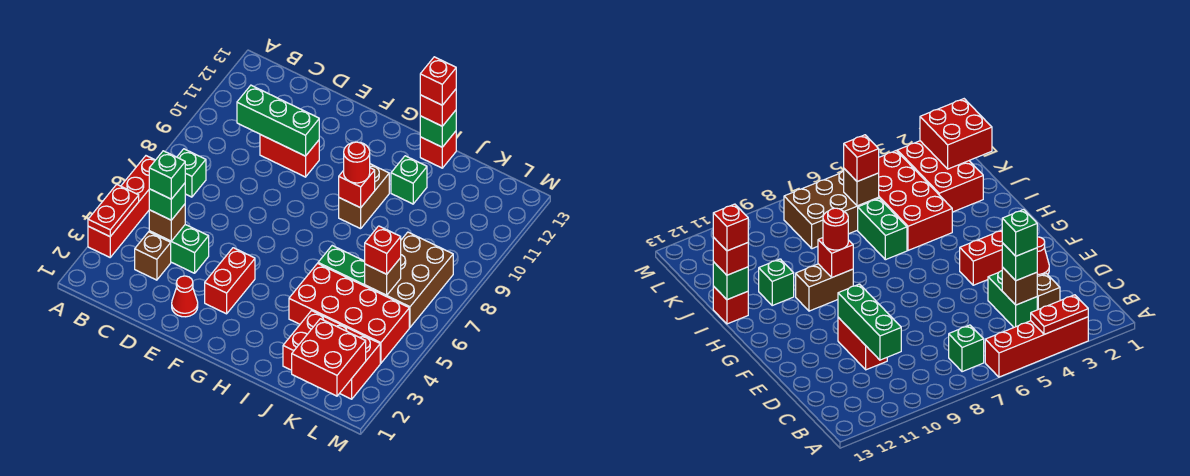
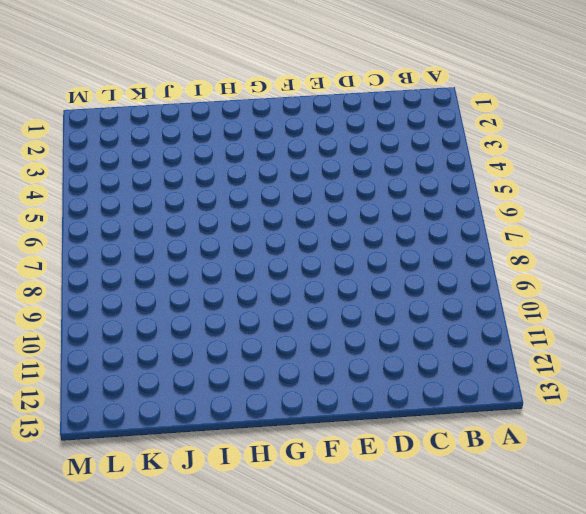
none -> red brick A3:A6 level 1
none -> green brick B7 level 1
none -> brown brick C3 level 1

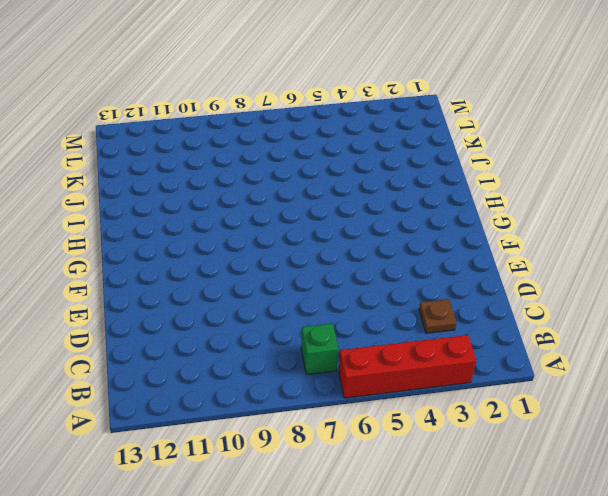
brown plate C3 level 1 -> brown brick C3 level 1
none -> green brick C4:D4 level 1
none -> red brick D10:E10 level 1
none -> red cone E2 level 1

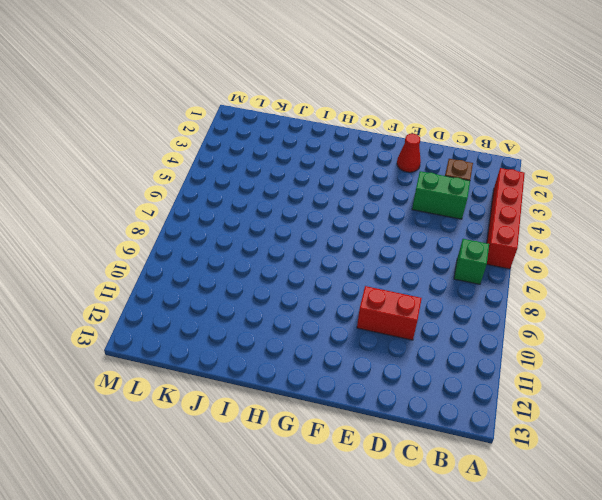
none -> red brick F3:F4 level 1
none -> brown brick H9:H10 level 1
none -> red brick I4:L5 level 1

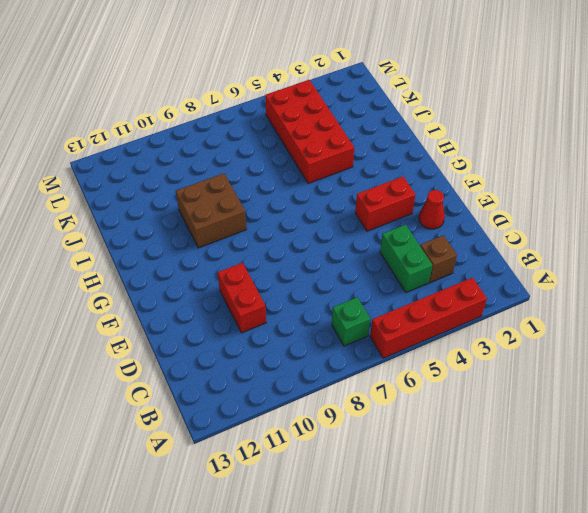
brown brick H9:I10 level 1 -> brown brick H9:H10 level 1
none -> green brick I6:J6 level 1
none -> green brick I11 level 1
none -> red brick I13 level 1

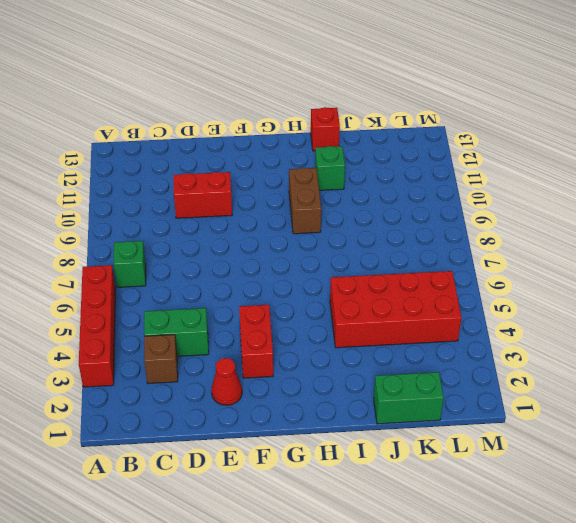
green brick J1:K1 level 1 -> green brick I6:J6 level 1
none -> red brick J2:L3 level 1
none -> brown brick K6:L8 level 1
none -> red plate A3:A4 level 2

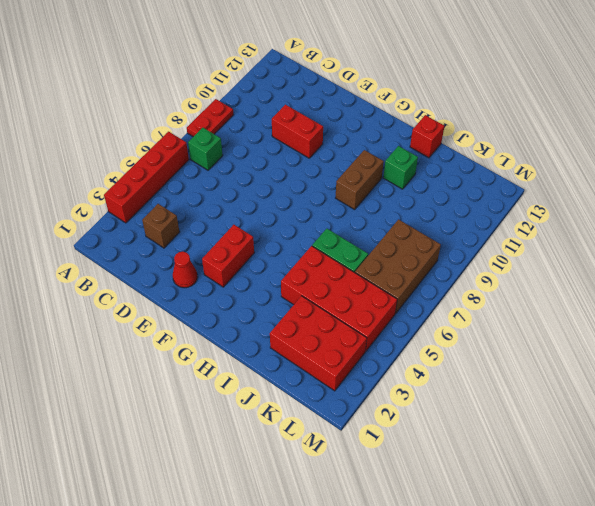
red plate A8:A9 level 1 -> red plate A3:A4 level 2
none -> green brick C4:D4 level 1
none -> brown brick C4 level 2
none -> green brick C10:E10 level 2

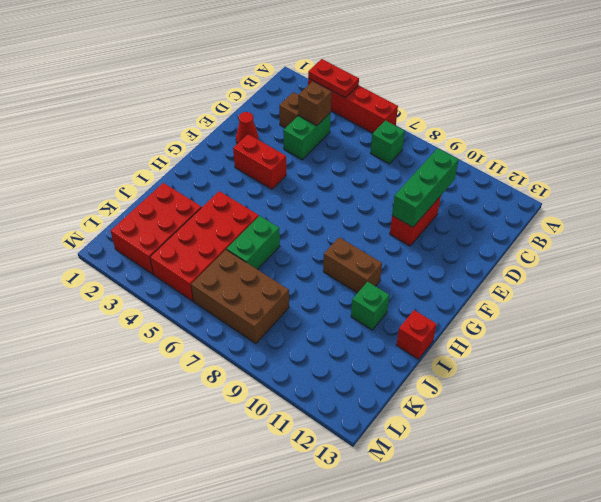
none -> red brick H9 level 2
none -> green brick I13 level 2
none -> red brick K1:L2 level 2

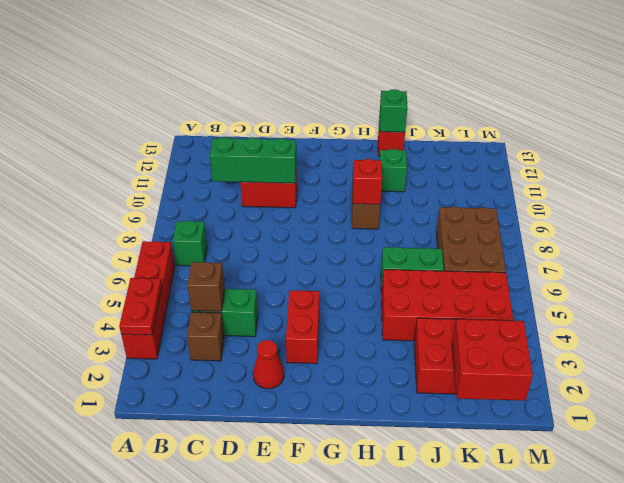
none -> brown brick K6 level 2
none -> green brick C4 level 3
none -> red round brick H9 level 3

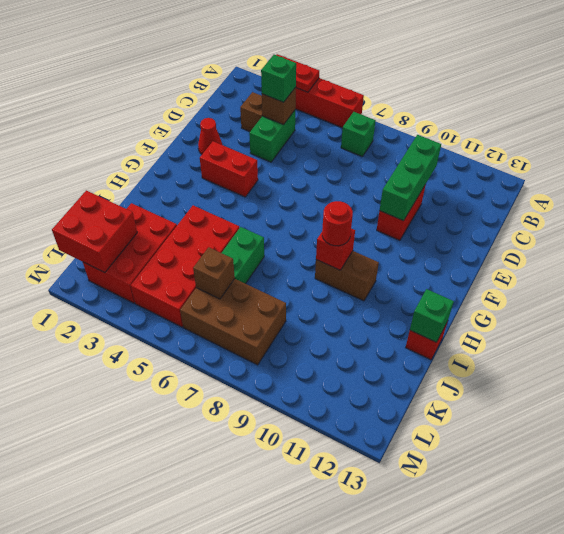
none -> green brick I11 level 1
none -> red brick I13 level 3
none -> red brick K6 level 3

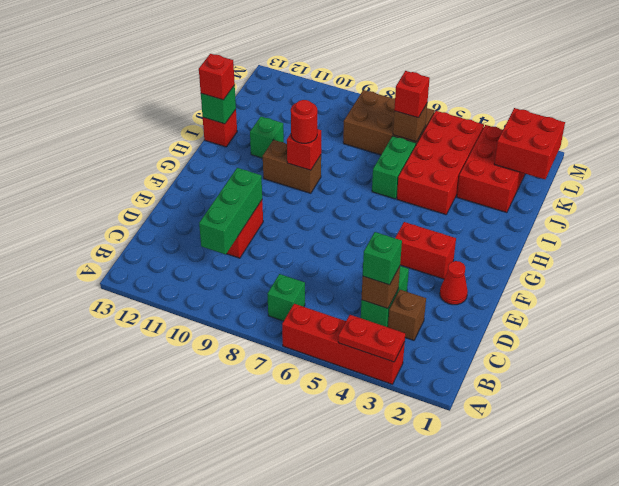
none -> green brick C4 level 4
none -> red brick I13 level 4

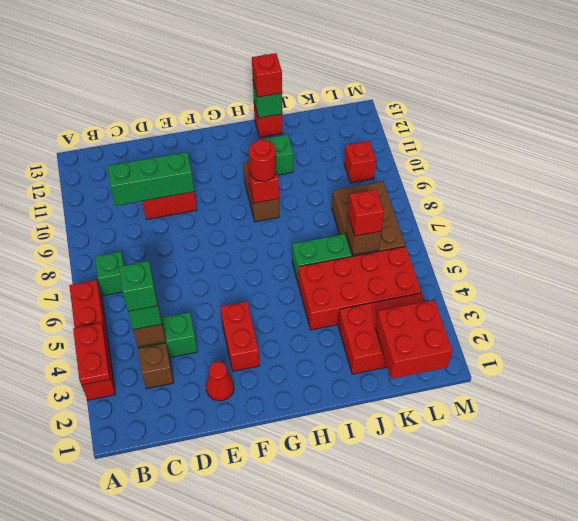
red brick L10 level 1 -> red brick I13 level 4

